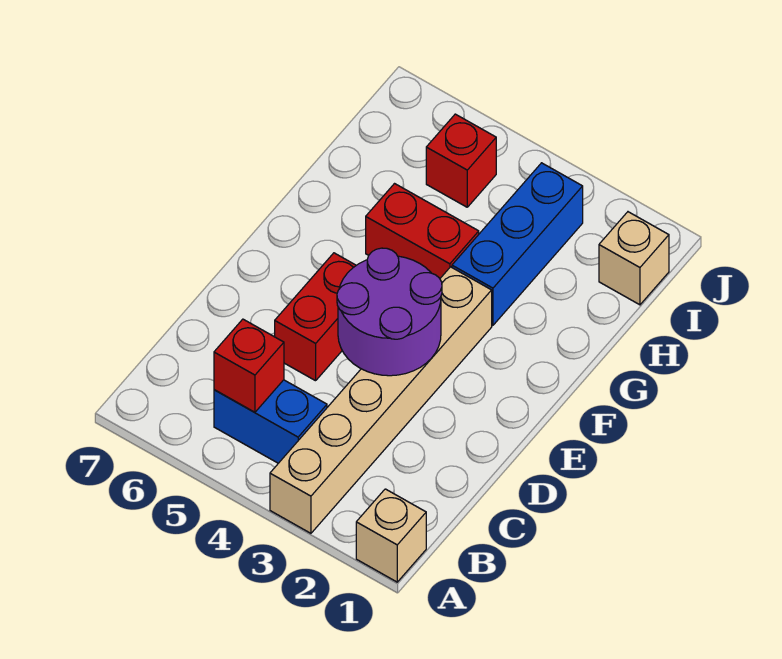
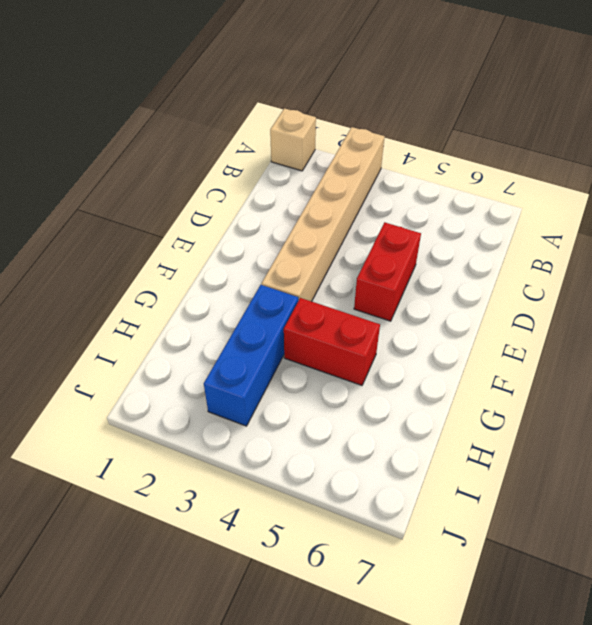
none -> blue brick B4:B5 level 1
none -> tan brick I1 level 1

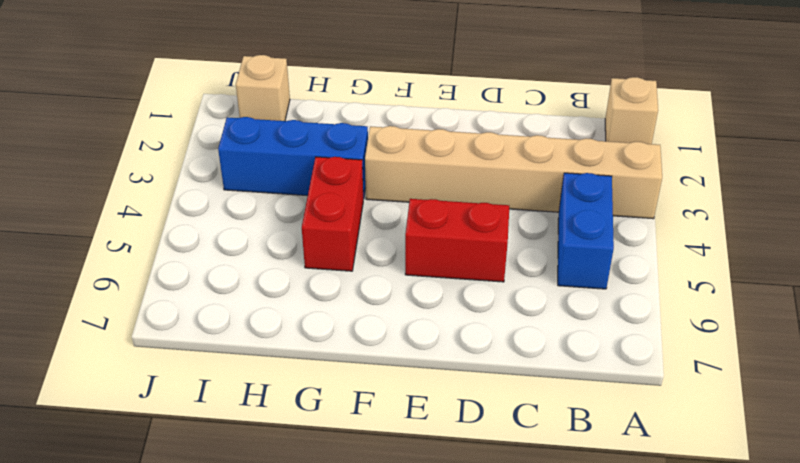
none -> red brick I5 level 1
none -> red brick B5 level 2

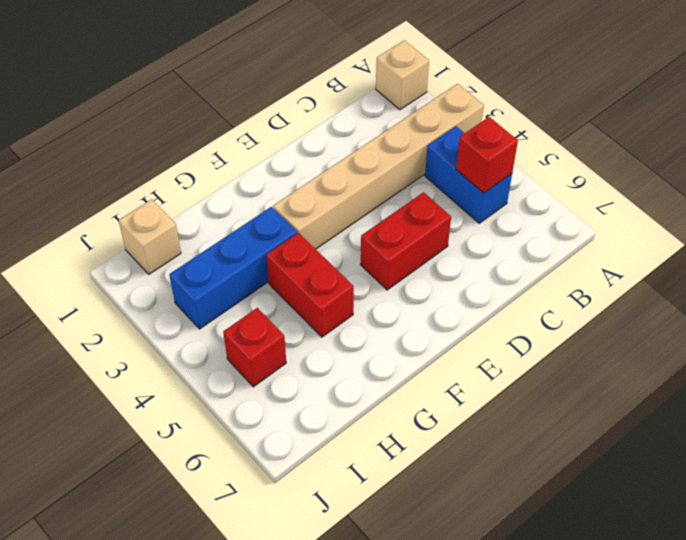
none -> purple round brick D3:E4 level 2

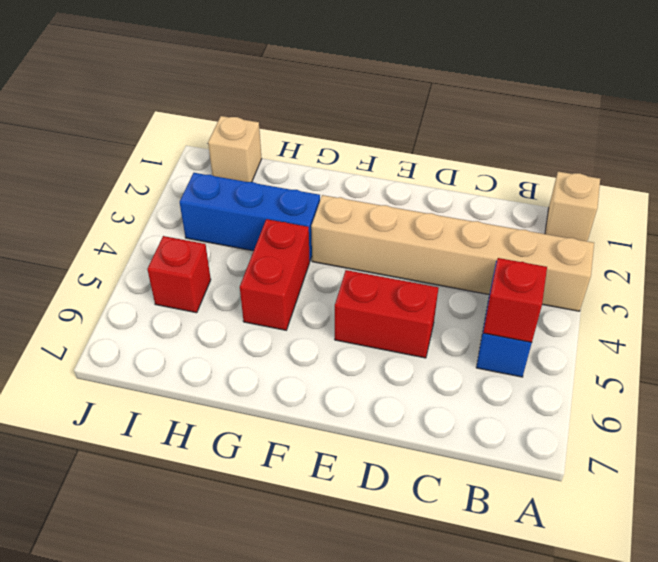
none -> purple round brick D3:E4 level 2

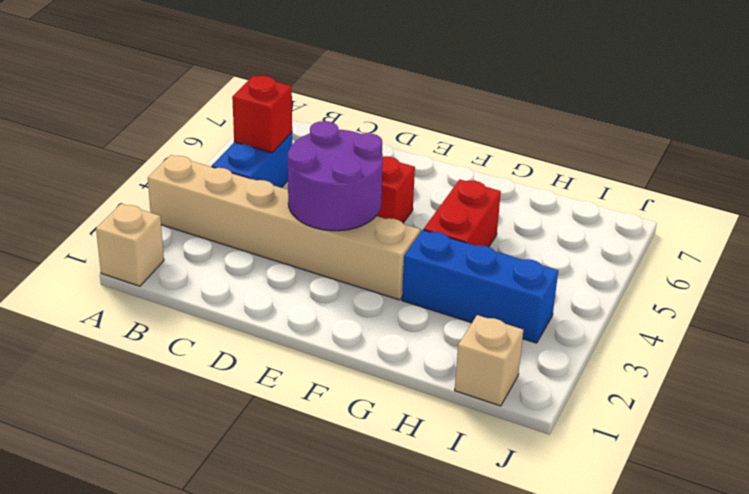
none -> red brick I5 level 1

